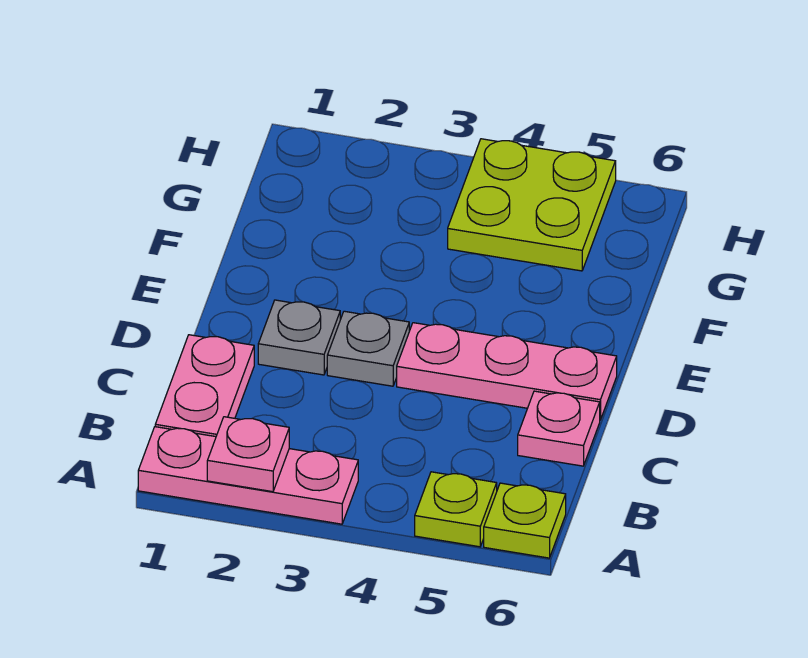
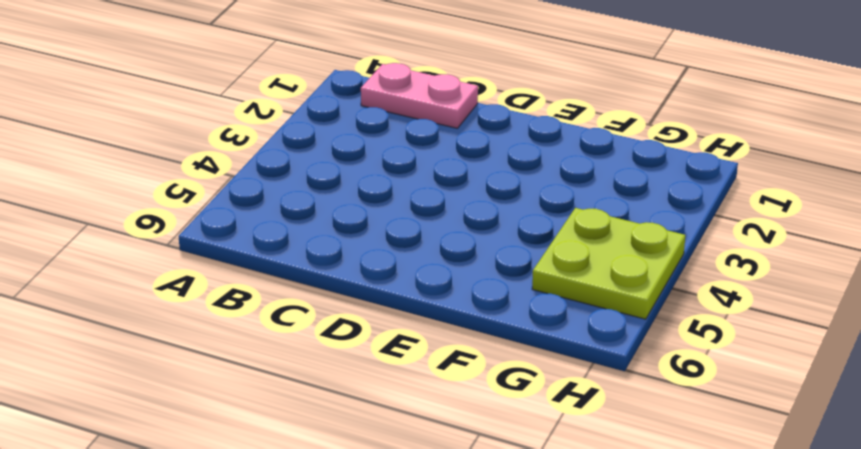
none -> pink plate A1:A3 level 1
none -> lime plate A5 level 1

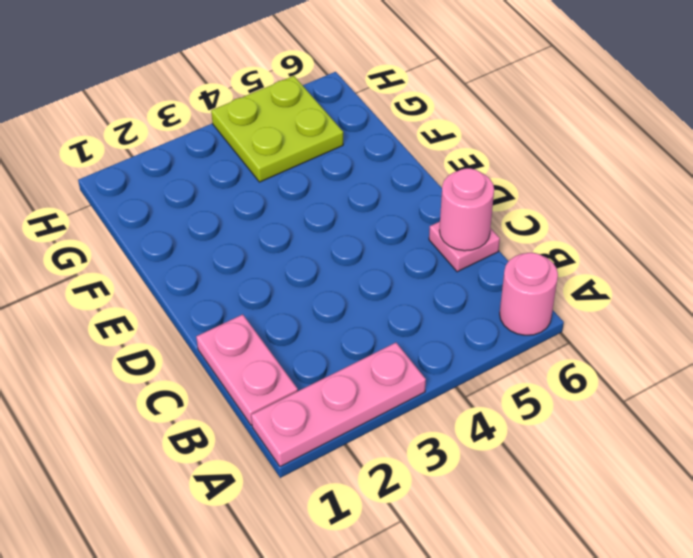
pink round brick A6 level 1 -> lime plate A6 level 1
pink round brick C6 level 2 -> none
none -> lime plate A5 level 1
none -> grey plate D2 level 1

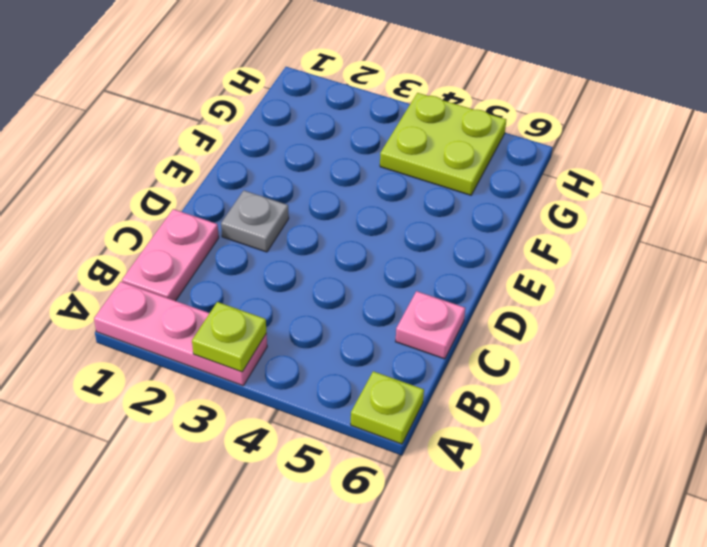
lime plate A3 level 2 -> lime plate A5 level 1
none -> grey plate D3 level 1
none -> pink plate D4:D6 level 1

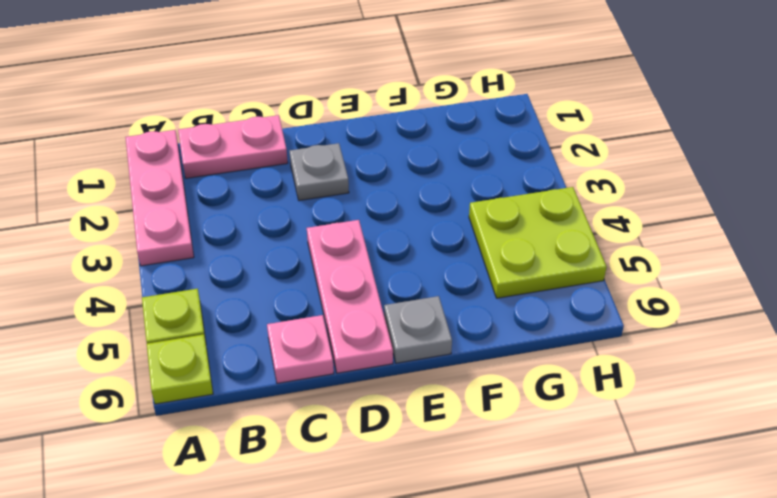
grey plate E6 level 1 -> grey plate D3 level 1
none -> pink plate A2 level 2

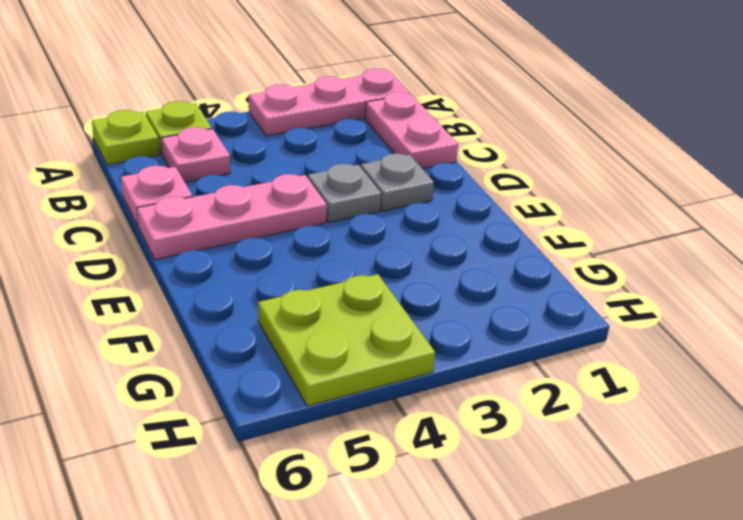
pink plate B5 level 1 -> pink plate A2 level 2

